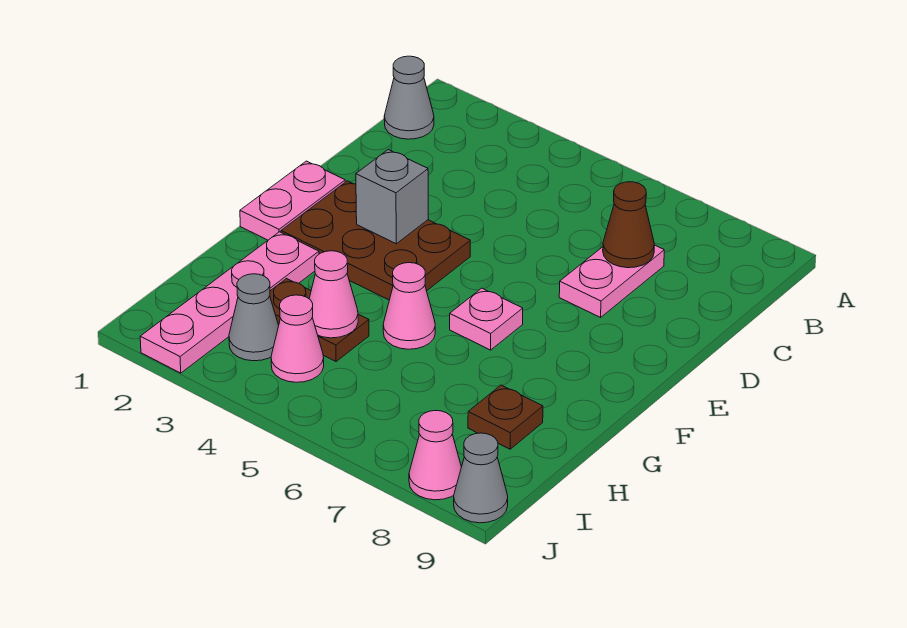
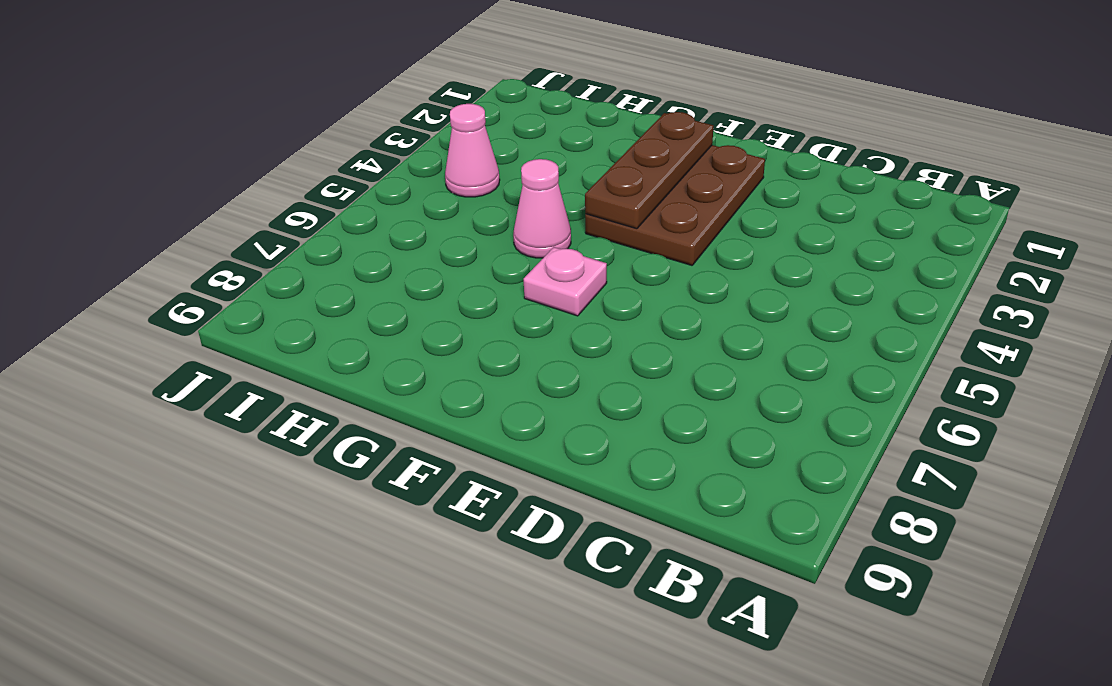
brown plate F2:F4 level 2 -> none
none -> grey cone B1 level 1
none -> pink plate C7:D7 level 1
none -> pink plate E1:F1 level 1

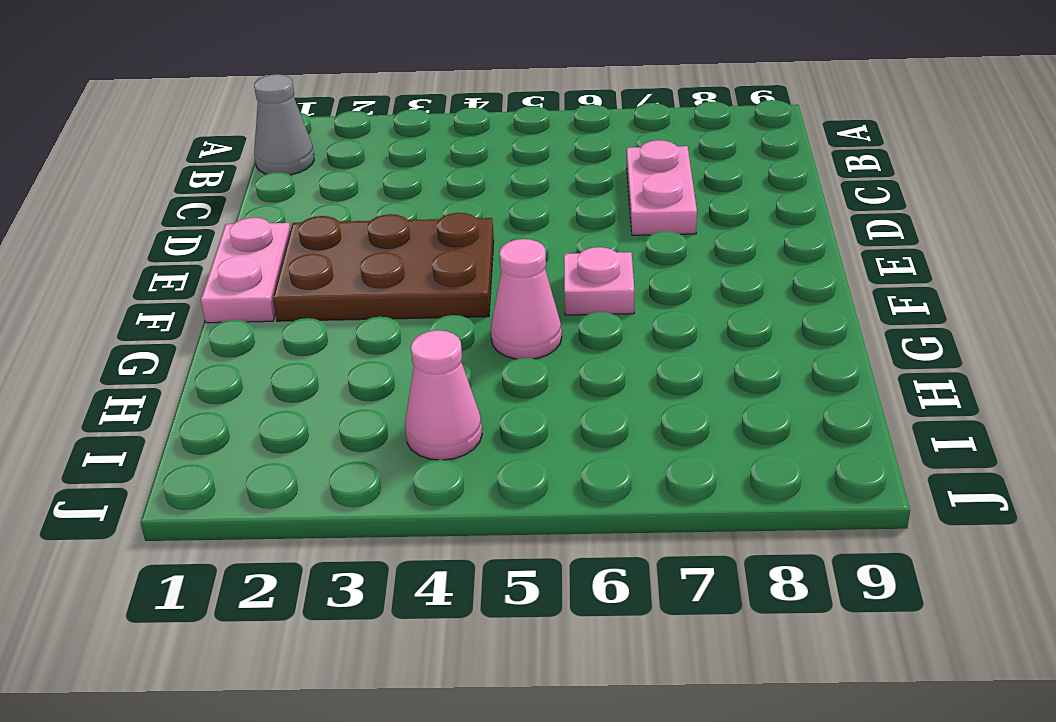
none -> pink plate G2:J2 level 1
none -> brown plate H3:H4 level 1
none -> brown plate H8 level 1

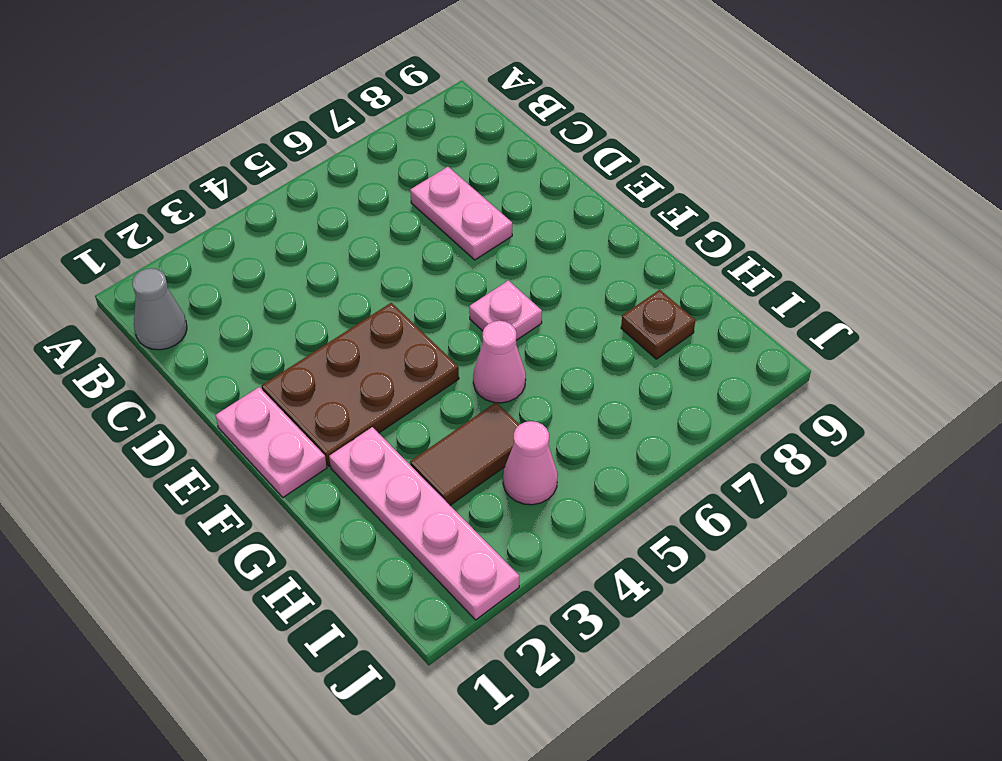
brown tile H3:H4 level 1 -> brown plate H3:H4 level 1
none -> grey cone I3 level 1
none -> pink cone J8 level 1
none -> grey cone J9 level 1

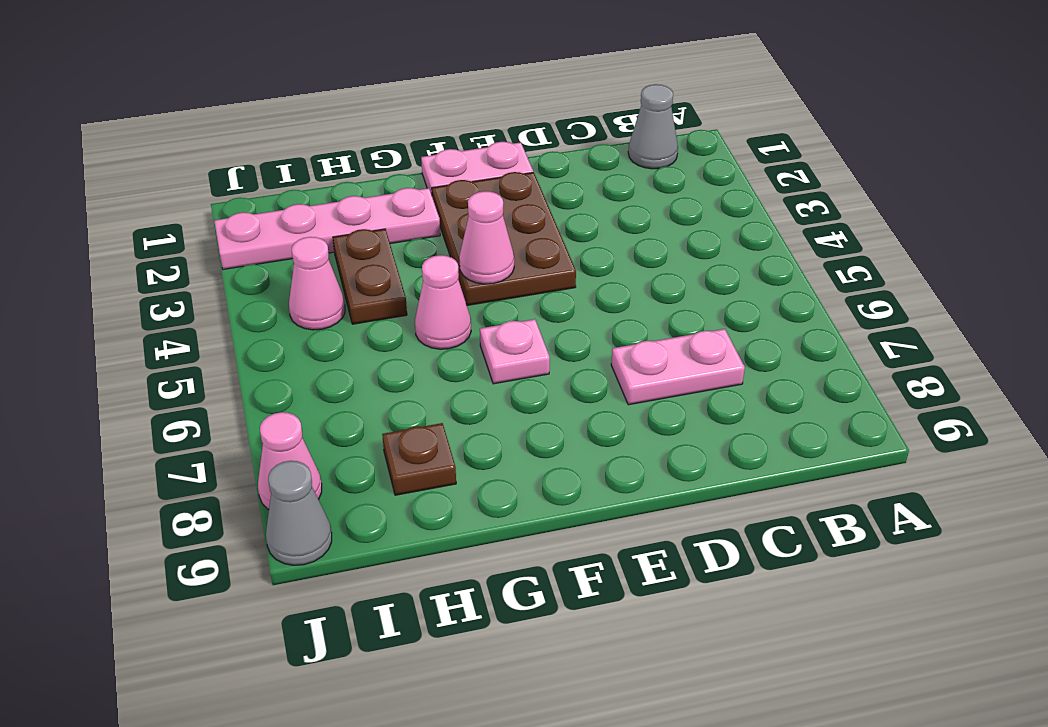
pink cone F4 level 2 -> pink cone H4 level 2
none -> grey cone I3 level 1
none -> brown cone C7 level 2
none -> grey brick E3 level 2

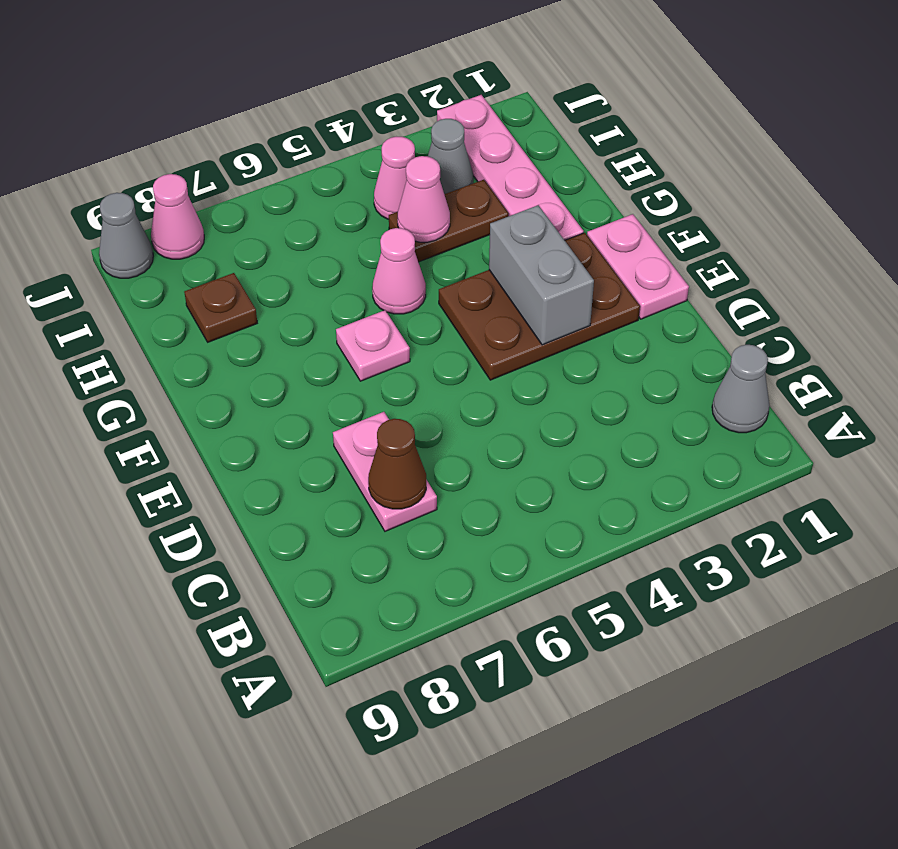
grey brick E3:F3 level 2 -> grey brick E3 level 2

